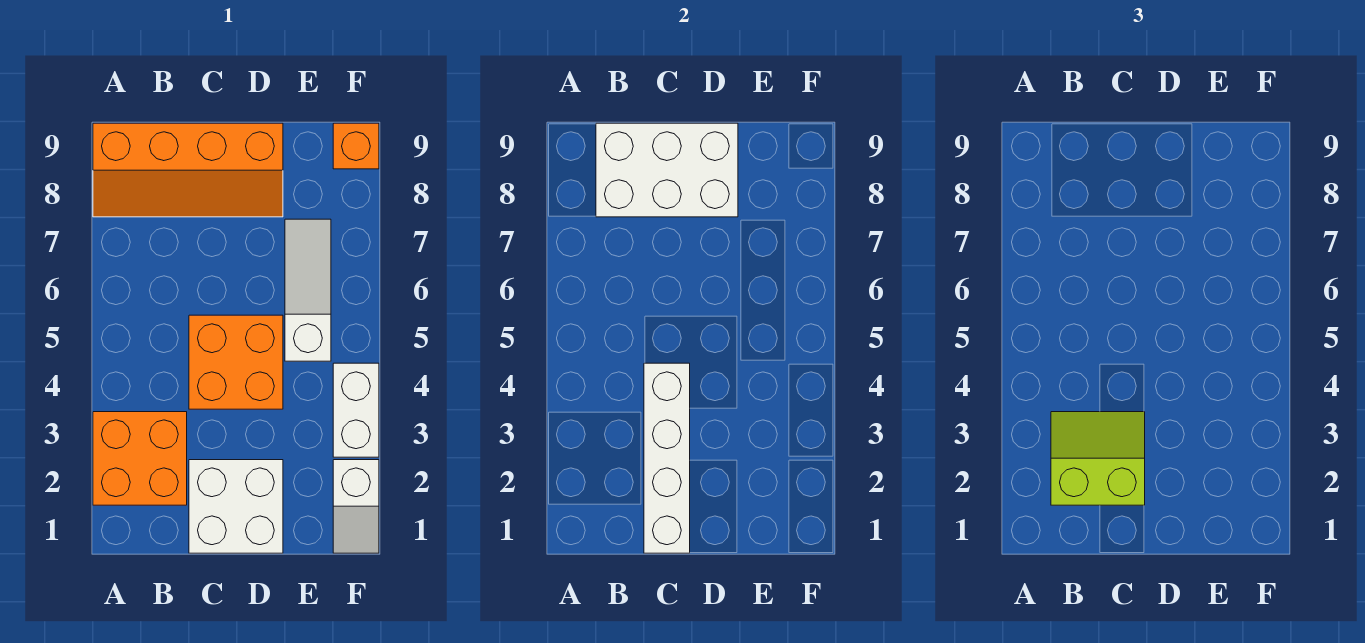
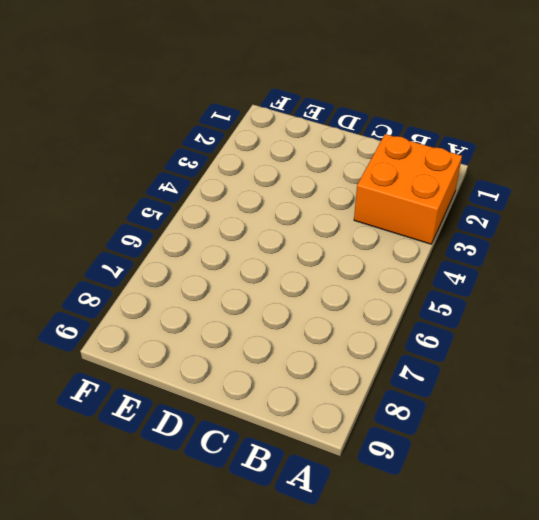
none -> orange slope A8:D9 level 1 top 9
none -> white brick C1:D2 level 1

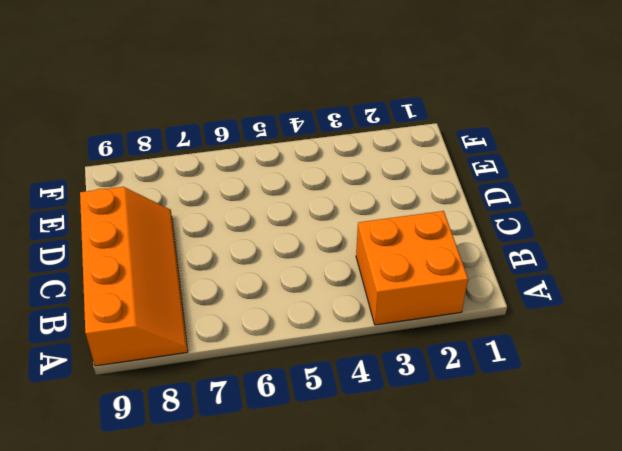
none -> white brick C1:D2 level 1
none -> orange brick C4:D5 level 1

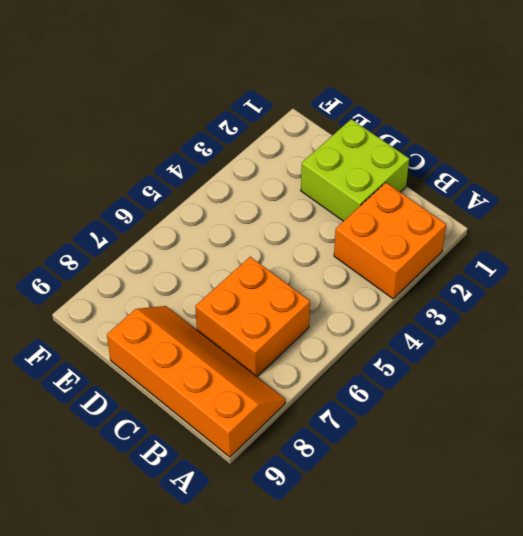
orange brick B6:C7 level 1 -> orange brick C4:D5 level 1
lime brick C1:D2 level 1 -> white brick C1:D2 level 1
none -> white slope E5:E7 level 1 top 5
none -> white slope F1:F2 level 1 top 2

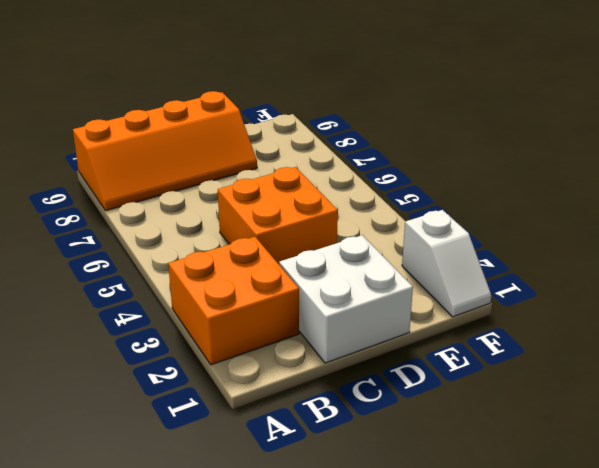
none -> white slope E5:E7 level 1 top 5
none -> white brick F3:F4 level 1

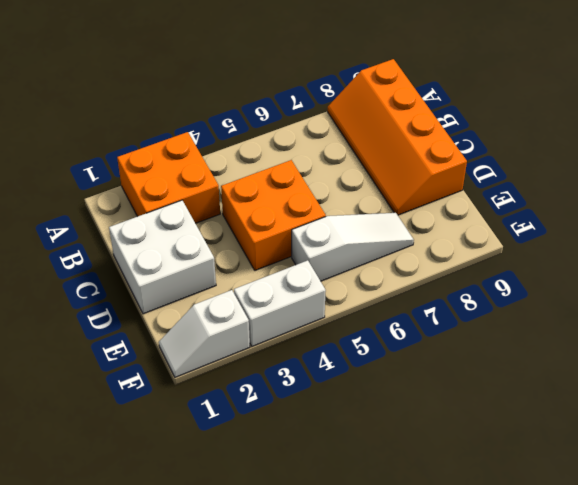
none -> orange brick F9 level 1
none -> white brick B8:D9 level 2

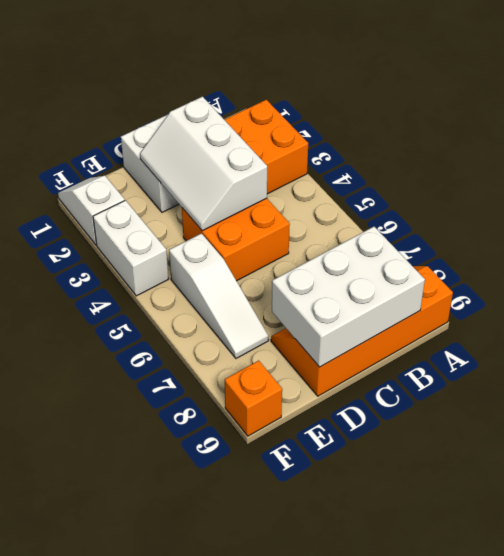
white slope C2:D4 level 2 top C -> white brick C1:C4 level 2
none -> lime slope B2:C3 level 3 top 2

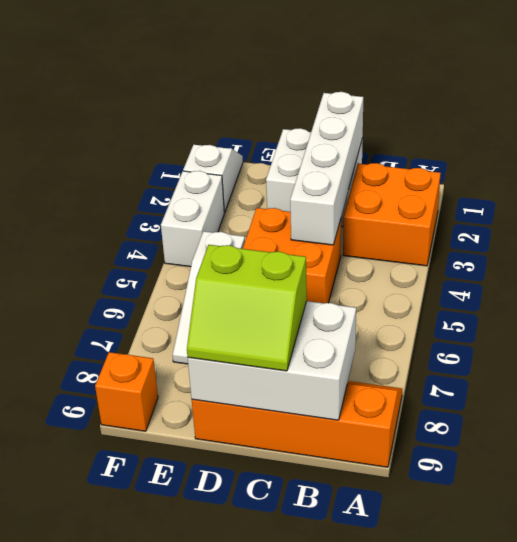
lime slope C8:D9 level 3 top 8 -> lime slope B2:C3 level 3 top 2

